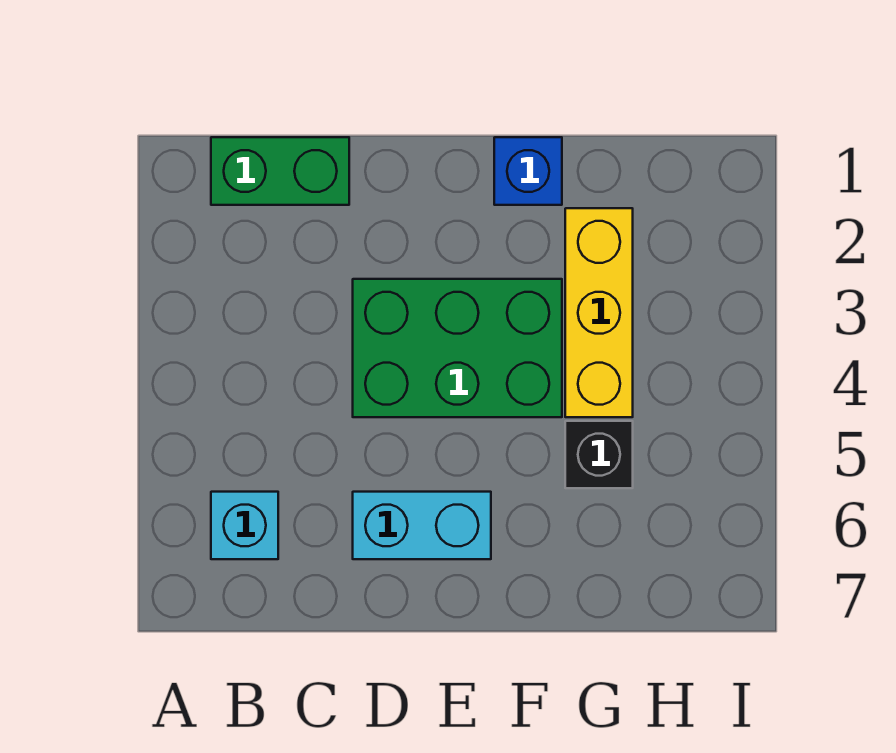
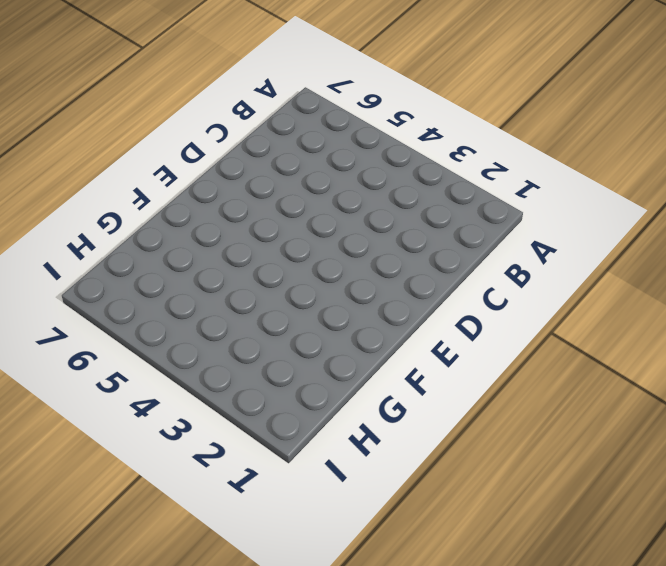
none -> green brick B1:C1 level 1
none -> cyan brick B6 level 1

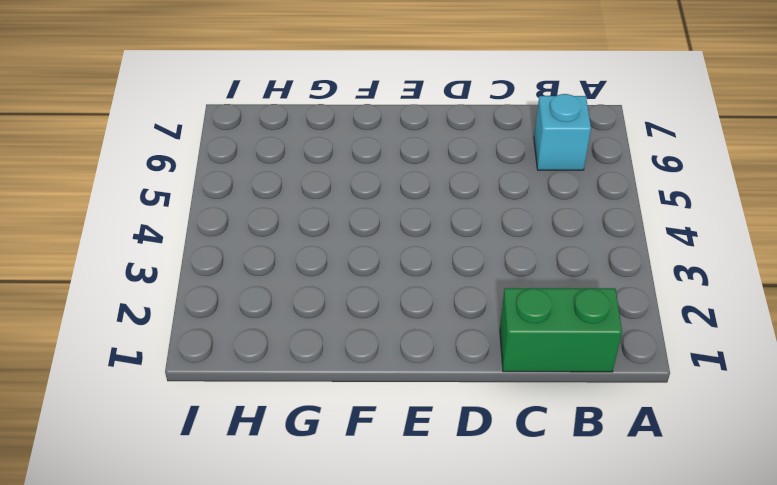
none -> green brick D3:F4 level 1
none -> cyan brick D6:E6 level 1

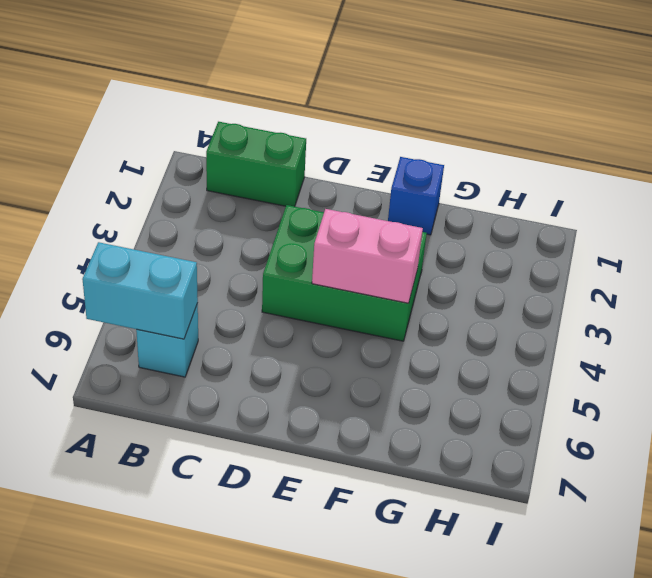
cyan brick A6:B6 level 2 -> cyan brick D6:E6 level 1
pink brick E4:F4 level 2 -> none
none -> yellow brick G2:G4 level 1
none -> black brick G5 level 1

